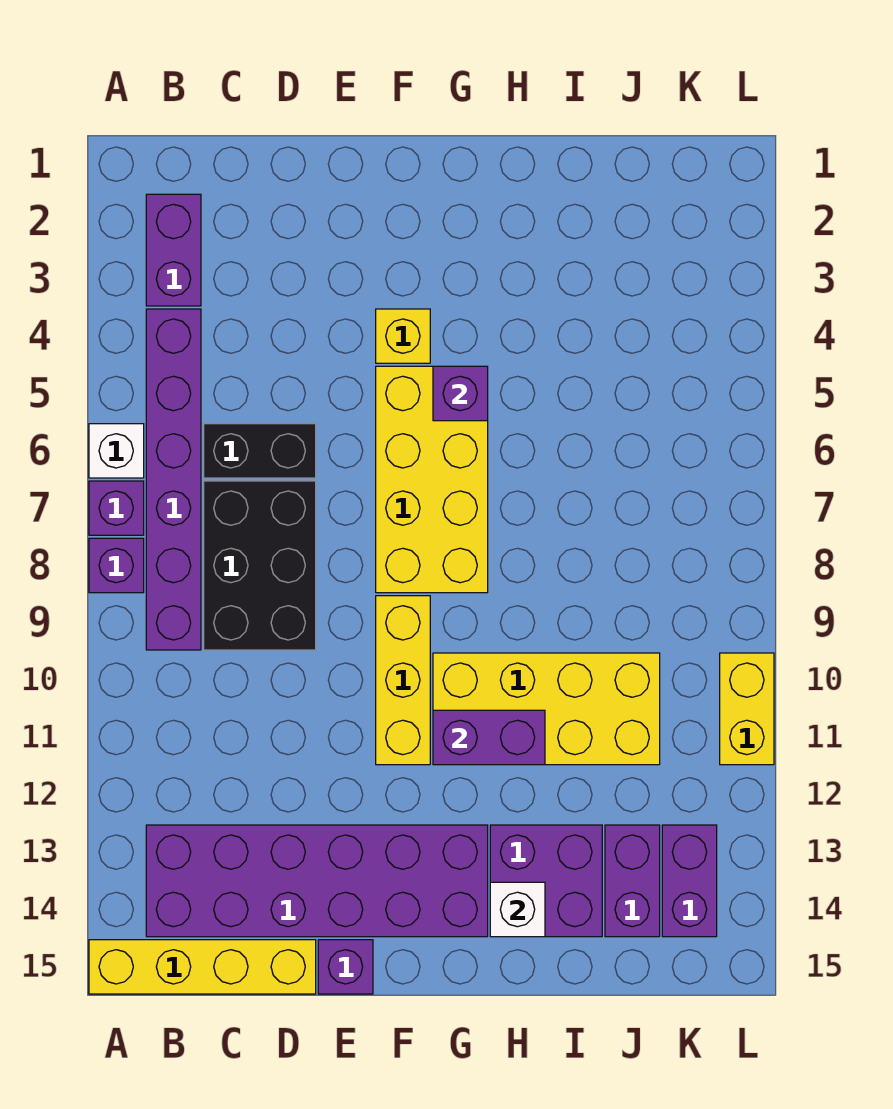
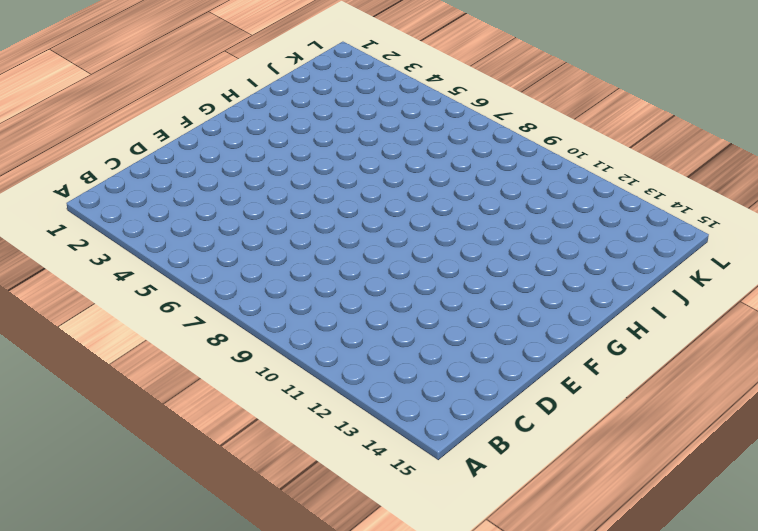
none -> white brick A6 level 1
none -> purple brick A7 level 1
none -> purple brick A8 level 1

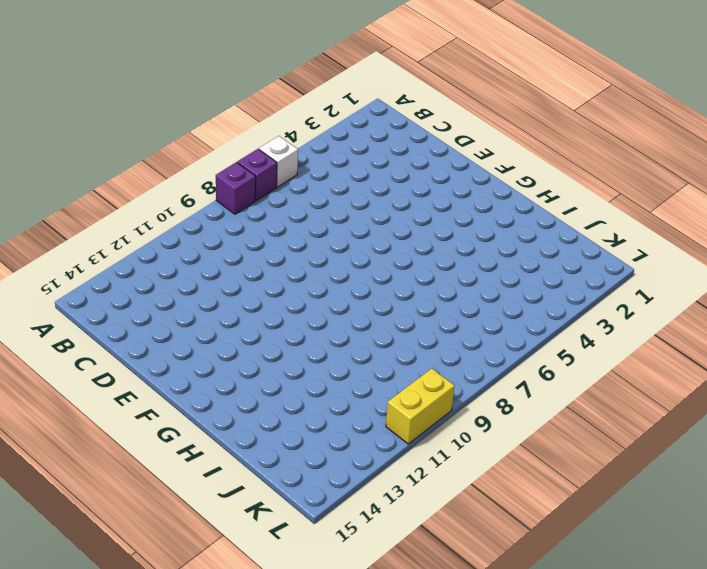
none -> yellow brick A15:D15 level 1
none -> purple brick B2:B3 level 1
none -> purple brick B4:B9 level 1

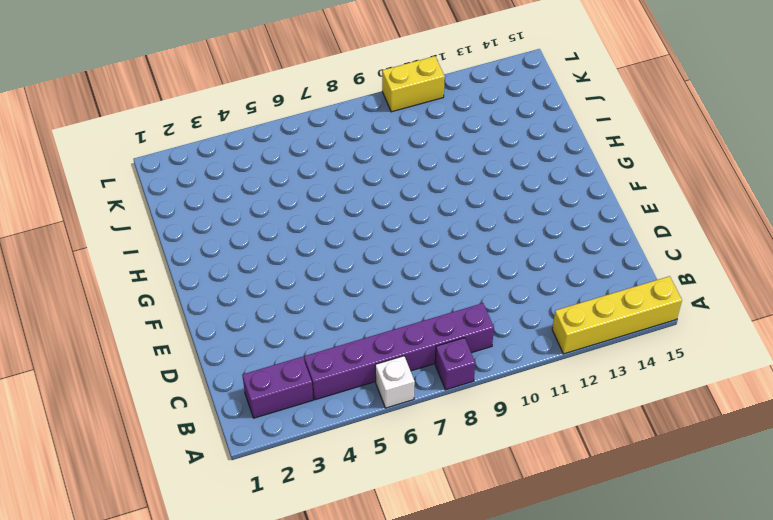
yellow brick A12:A15 level 1 -> yellow brick A15:D15 level 1
none -> purple brick A7 level 1
none -> purple brick B13:G14 level 1
none -> black brick C6:D6 level 1

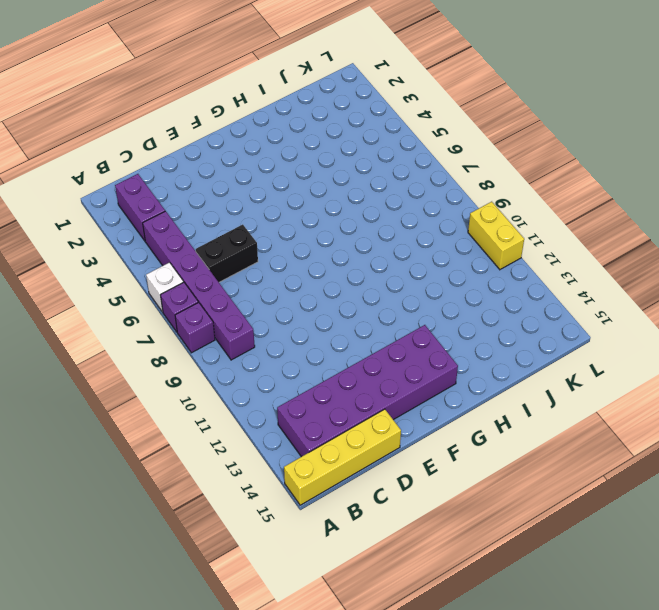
none -> black brick C7:D9 level 1
none -> purple brick E15 level 1
none -> yellow brick F4 level 1

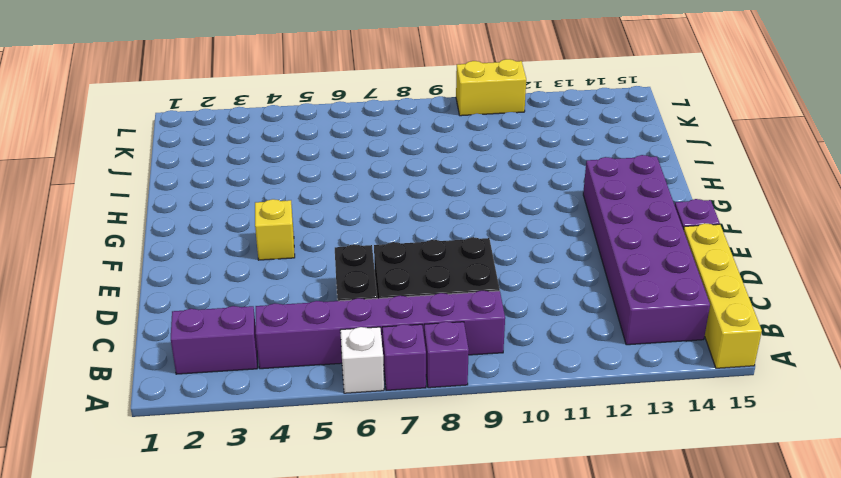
none -> yellow brick F5:G8 level 1
none -> yellow brick F9:F11 level 1
none -> yellow brick G10:J11 level 1

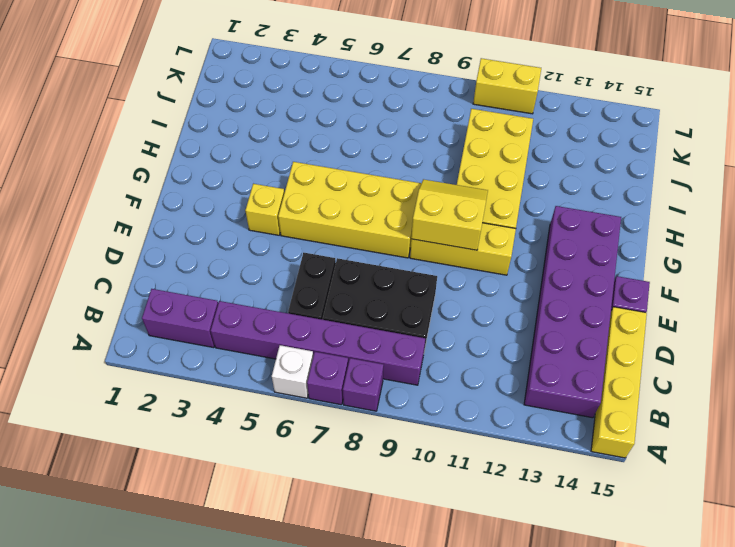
yellow slope F9:G10 level 2 top F -> none
none -> purple brick H13:I14 level 1
none -> purple brick J13:J14 level 1
none -> purple brick K13:K14 level 1

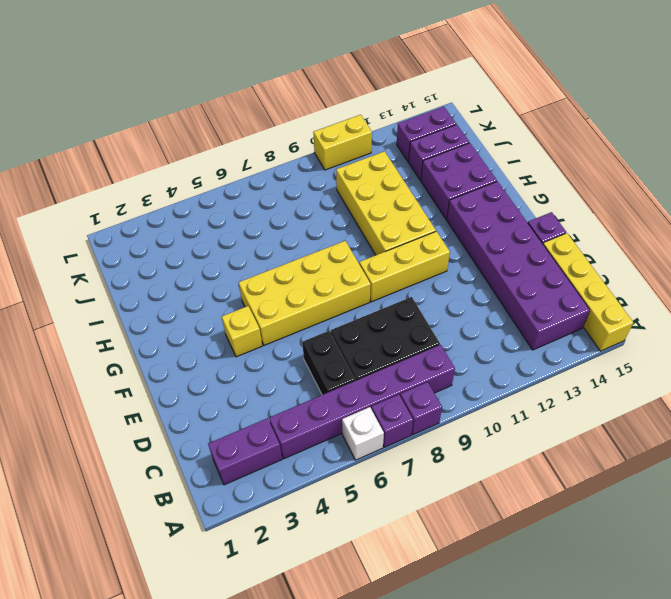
none -> purple brick G5 level 2
none -> purple brick G11:H11 level 2
none -> white brick H14 level 2

